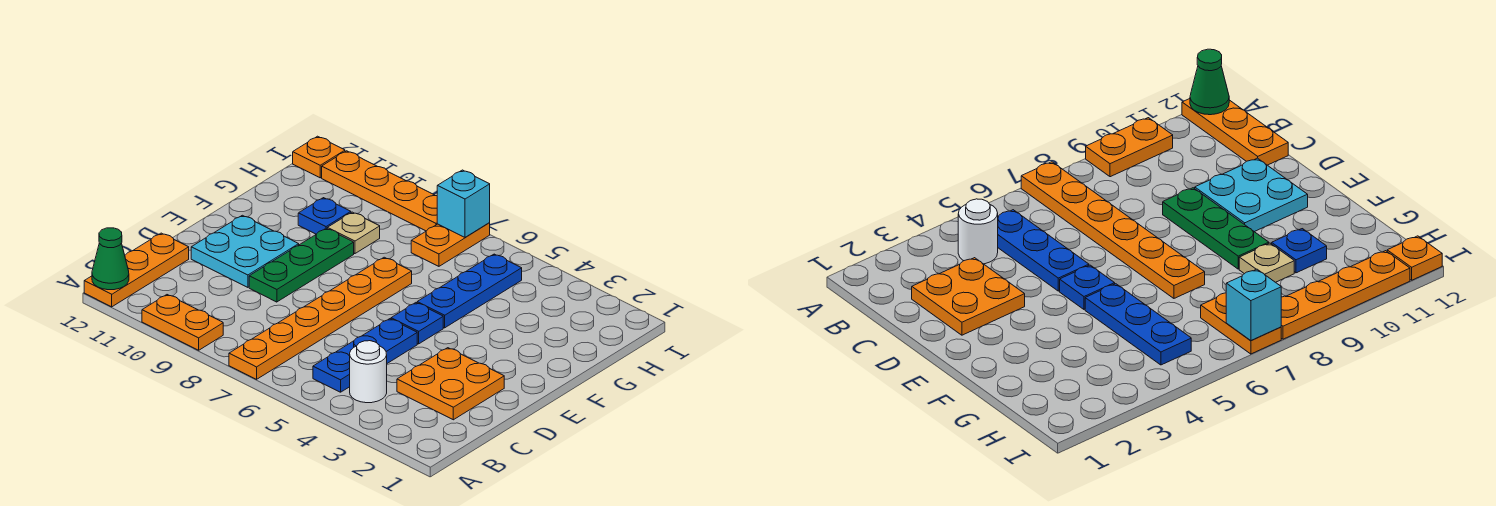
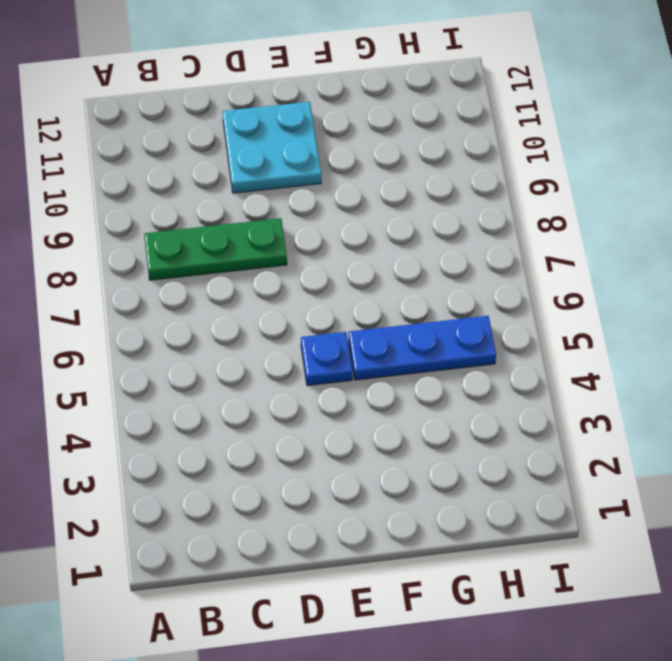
green plate B8:D8 level 1 -> green plate D9:F9 level 1
none -> orange plate A7:F7 level 1
none -> orange plate A9:A10 level 1
none -> orange plate A12:C12 level 1

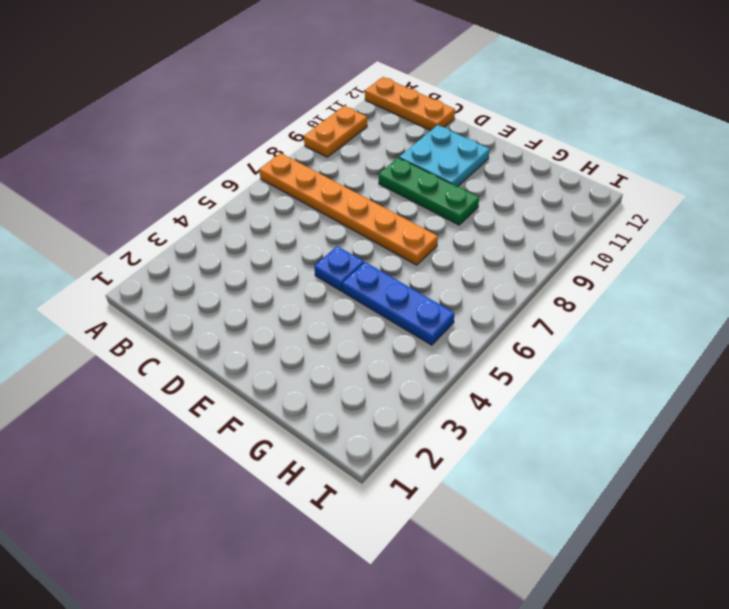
none -> white round brick B4 level 1
none -> blue plate B5:D5 level 1
none -> orange plate C2:D3 level 1

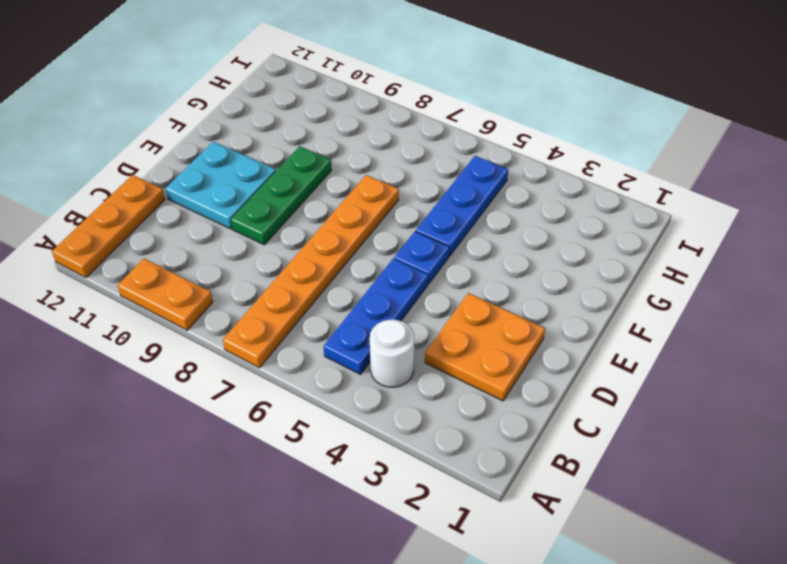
none -> tan plate G9 level 1
none -> blue plate G10 level 1
none -> orange plate H7:I7 level 1

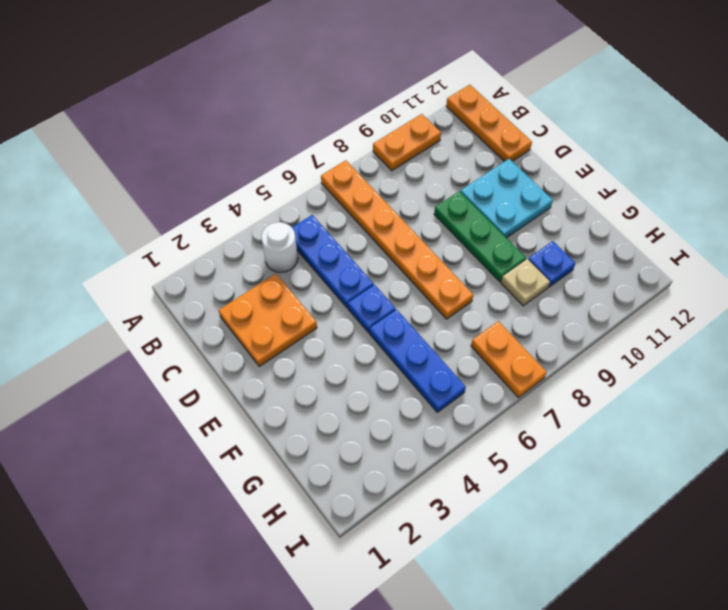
none -> orange plate I8:I11 level 1
none -> orange plate I12 level 1
none -> green cone A12 level 2

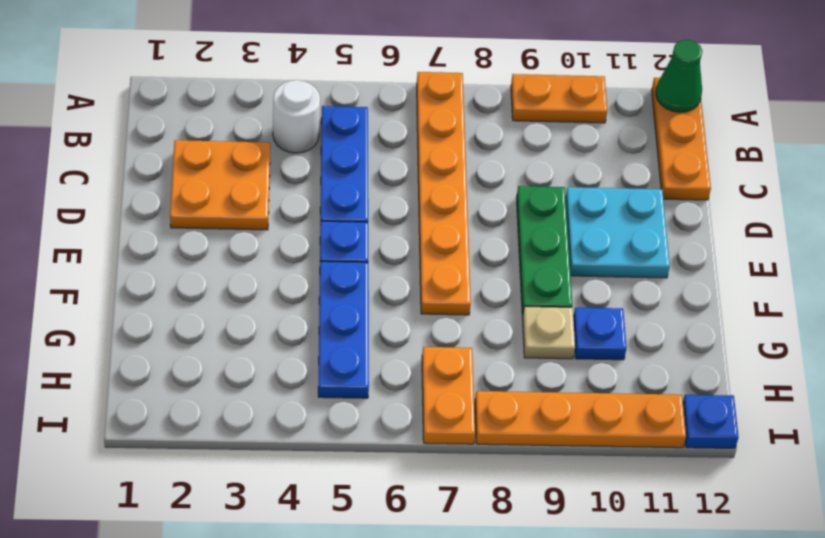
blue plate I12 level 1 -> orange plate I12 level 1
none -> cyan brick I7 level 2

